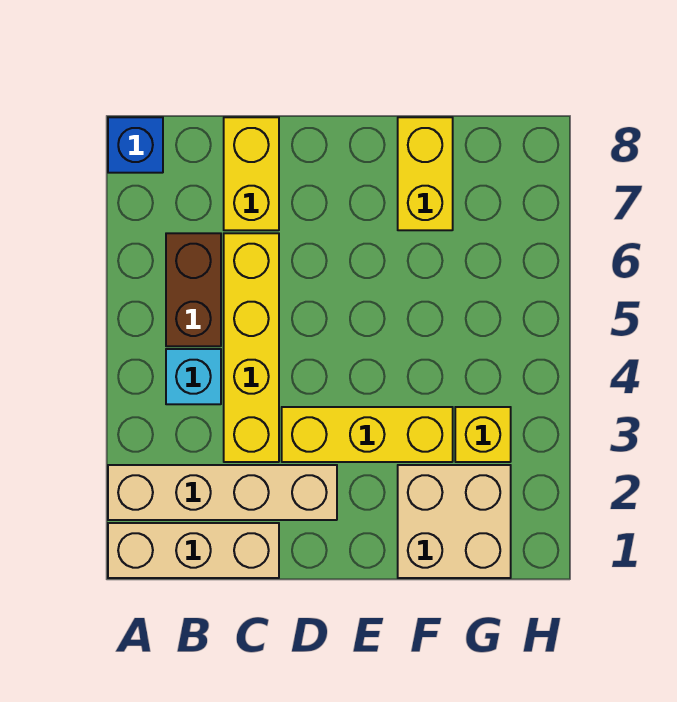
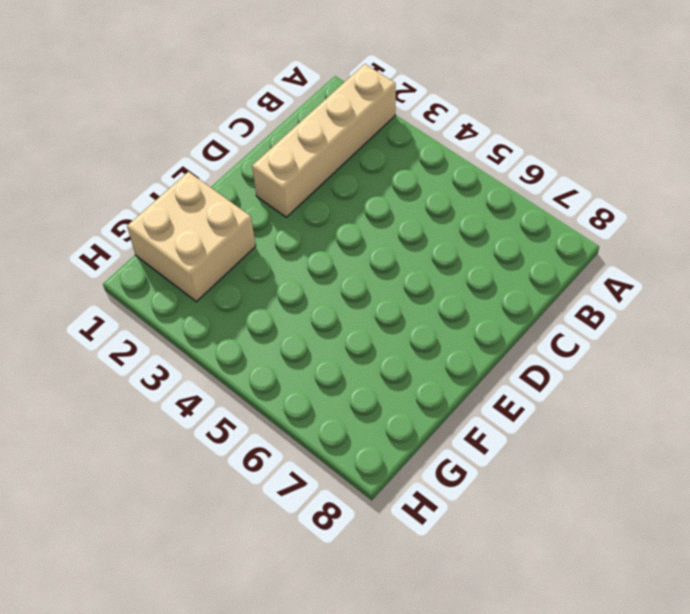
none -> tan brick A1:C1 level 1
none -> blue brick A8 level 1

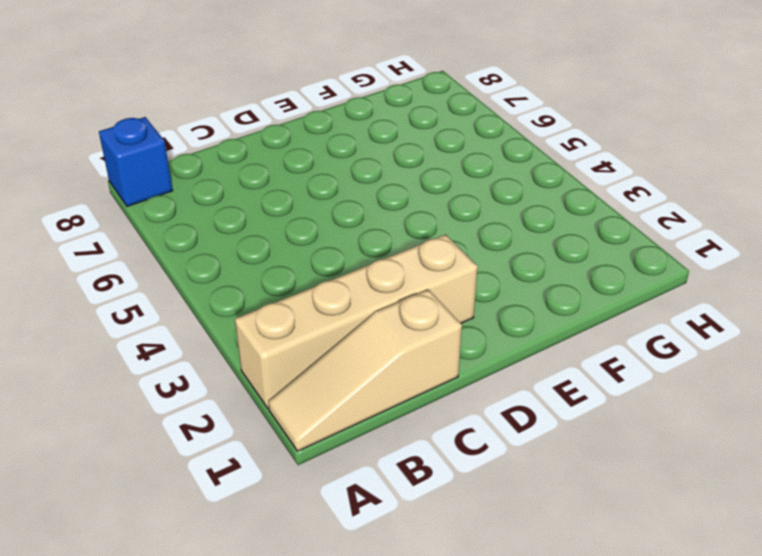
tan slope A1:C1 level 1 top C -> tan brick A1:C1 level 1
none -> cyan brick B4 level 1
none -> brown brick B5:B6 level 1

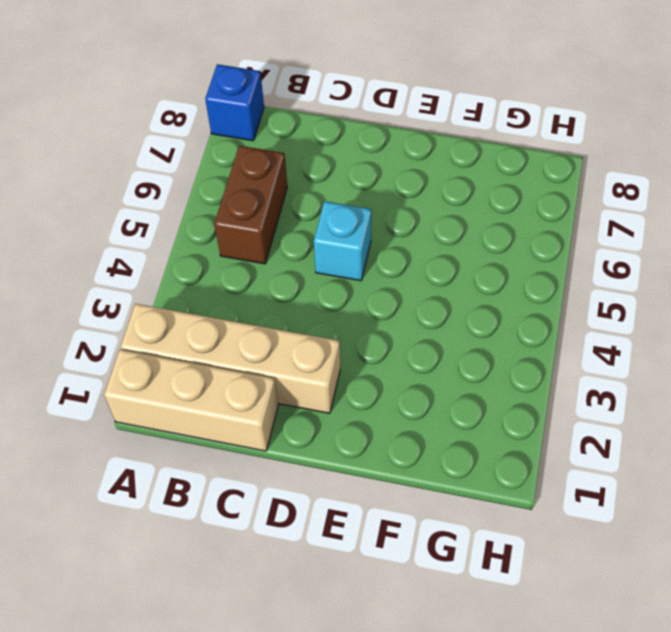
cyan brick D5 level 1 -> cyan brick B4 level 1
none -> yellow brick C3:C6 level 1
none -> yellow brick C7:C8 level 1

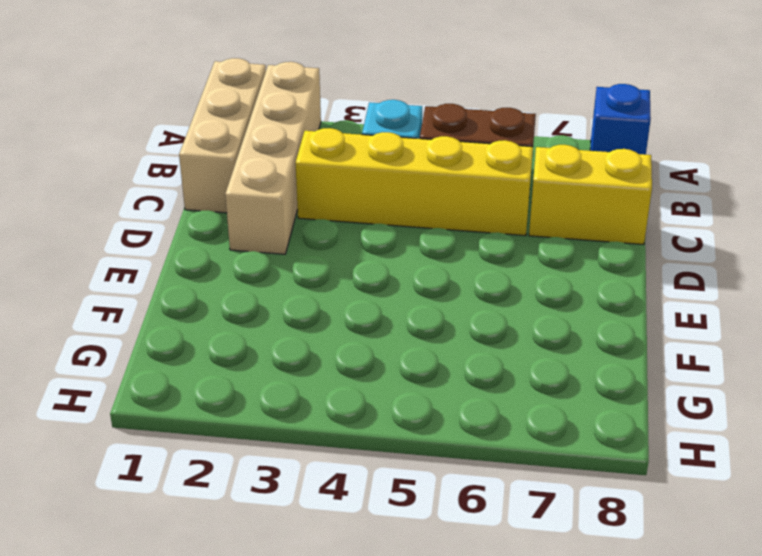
none -> yellow brick D3:F3 level 1
none -> tan brick F1:G2 level 1

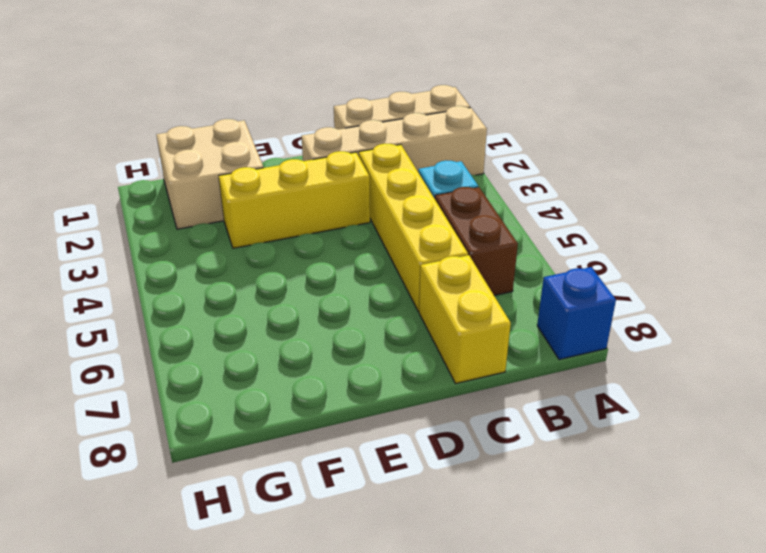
none -> yellow brick F7:F8 level 1
none -> yellow brick G3 level 1

